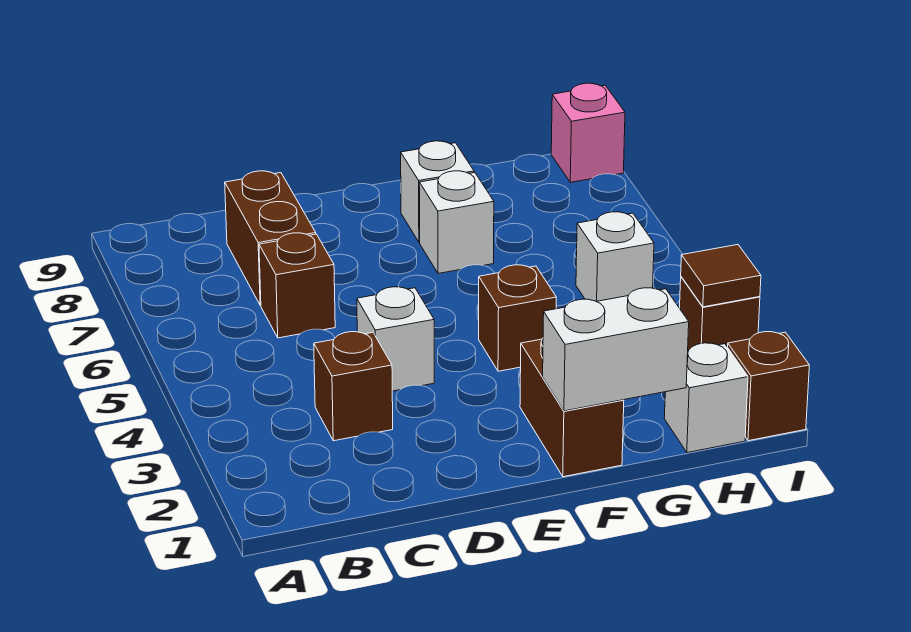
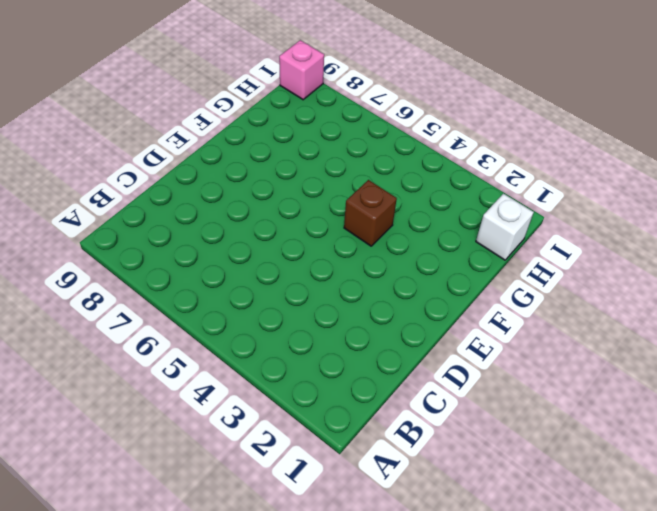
none -> brown brick C3 level 1
none -> brown brick C6 level 1
none -> brown brick C7:C8 level 1

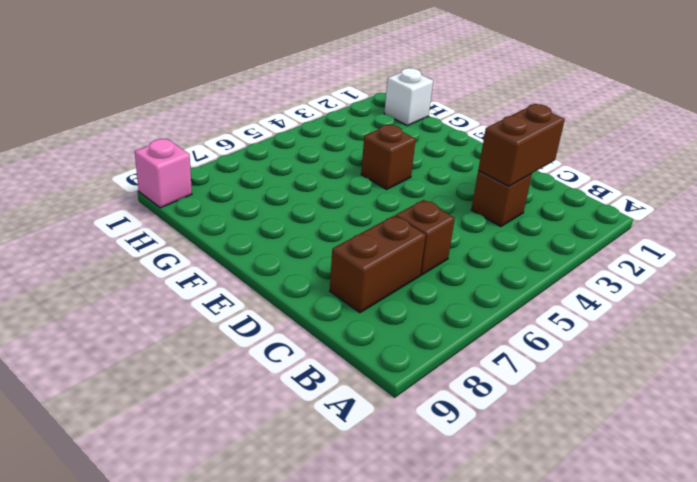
brown brick C2:C3 level 2 -> brown brick F1:F2 level 1
none -> white brick D4 level 1
none -> white brick F7 level 1
none -> white brick F8 level 1

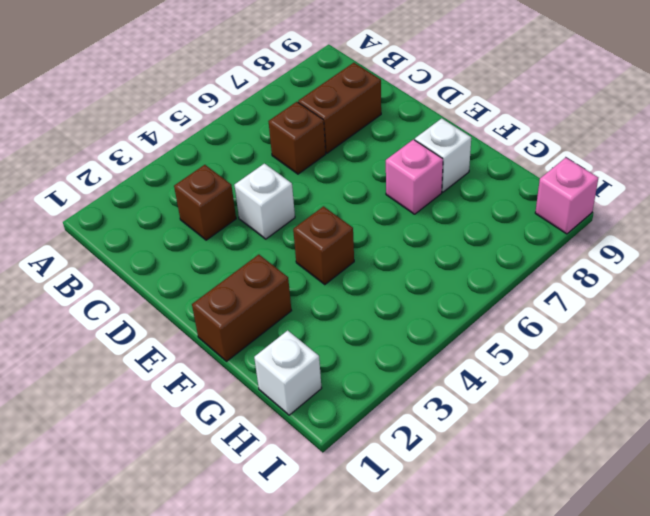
pink brick F7 level 1 -> white brick F7 level 1
none -> white brick H5 level 1
none -> brown brick I1 level 1
none -> brown brick I3 level 1

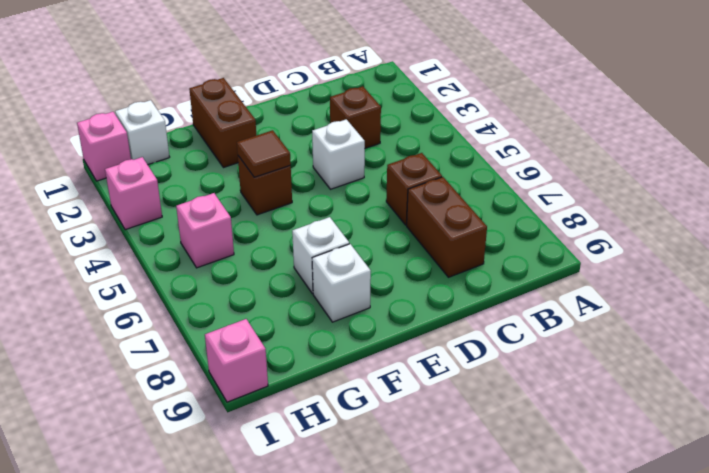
brown tile F4 level 2 -> brown tile I3 level 2
pink brick H5 level 1 -> white brick H5 level 1
pink brick I1 level 1 -> brown brick I1 level 1
pink brick I3 level 1 -> brown brick I3 level 1
none -> white brick F1:G1 level 2

